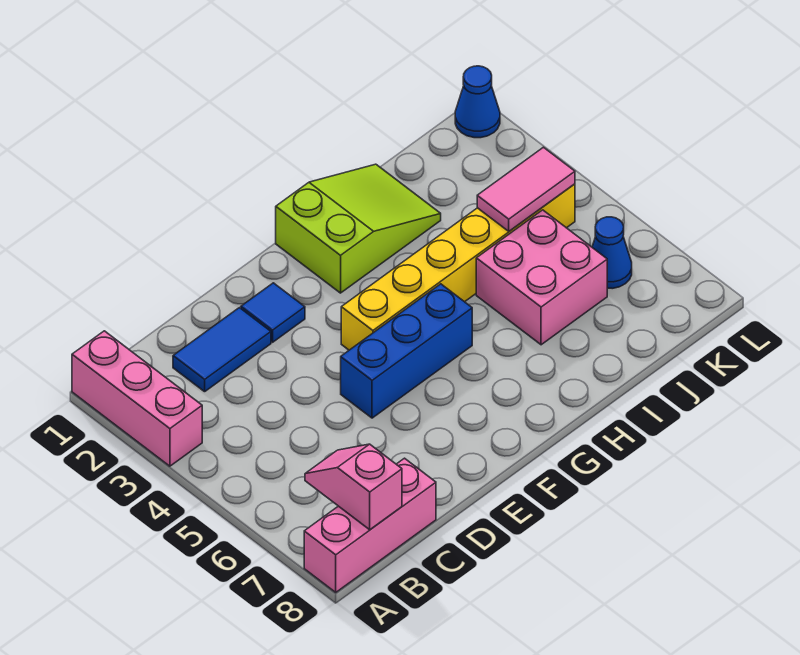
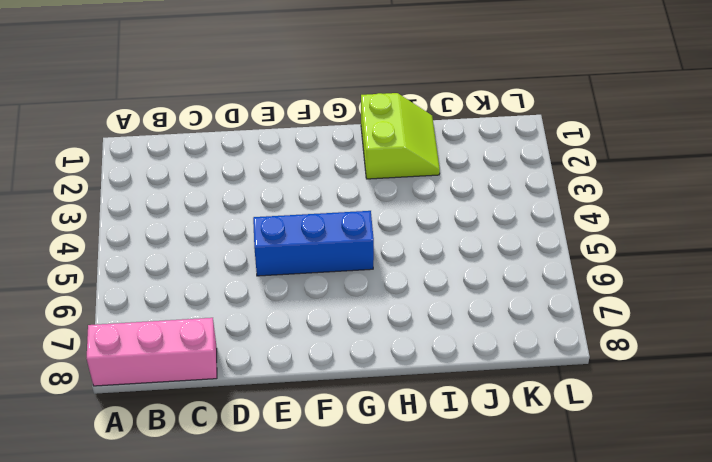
lime slope H1:I2 level 1 top H -> lime slope G1:I2 level 1 top G
none -> pink brick A1:A3 level 1
none -> blue tile C2:D2 level 1
none -> blue tile E2 level 1

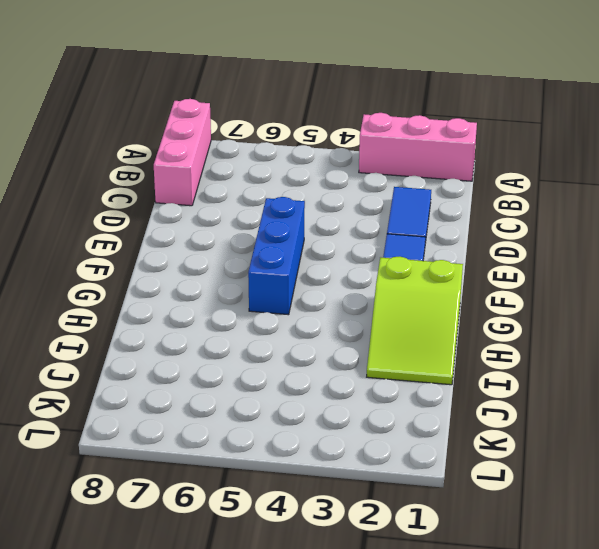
none -> yellow brick F4:K4 level 1
none -> pink brick I5:J6 level 1
none -> blue cone K6 level 1

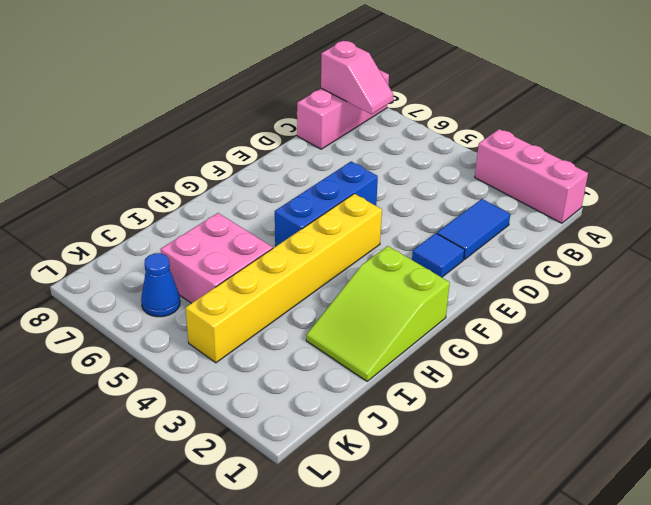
none -> blue cone L1 level 1
none -> pink tile J4:K4 level 2

